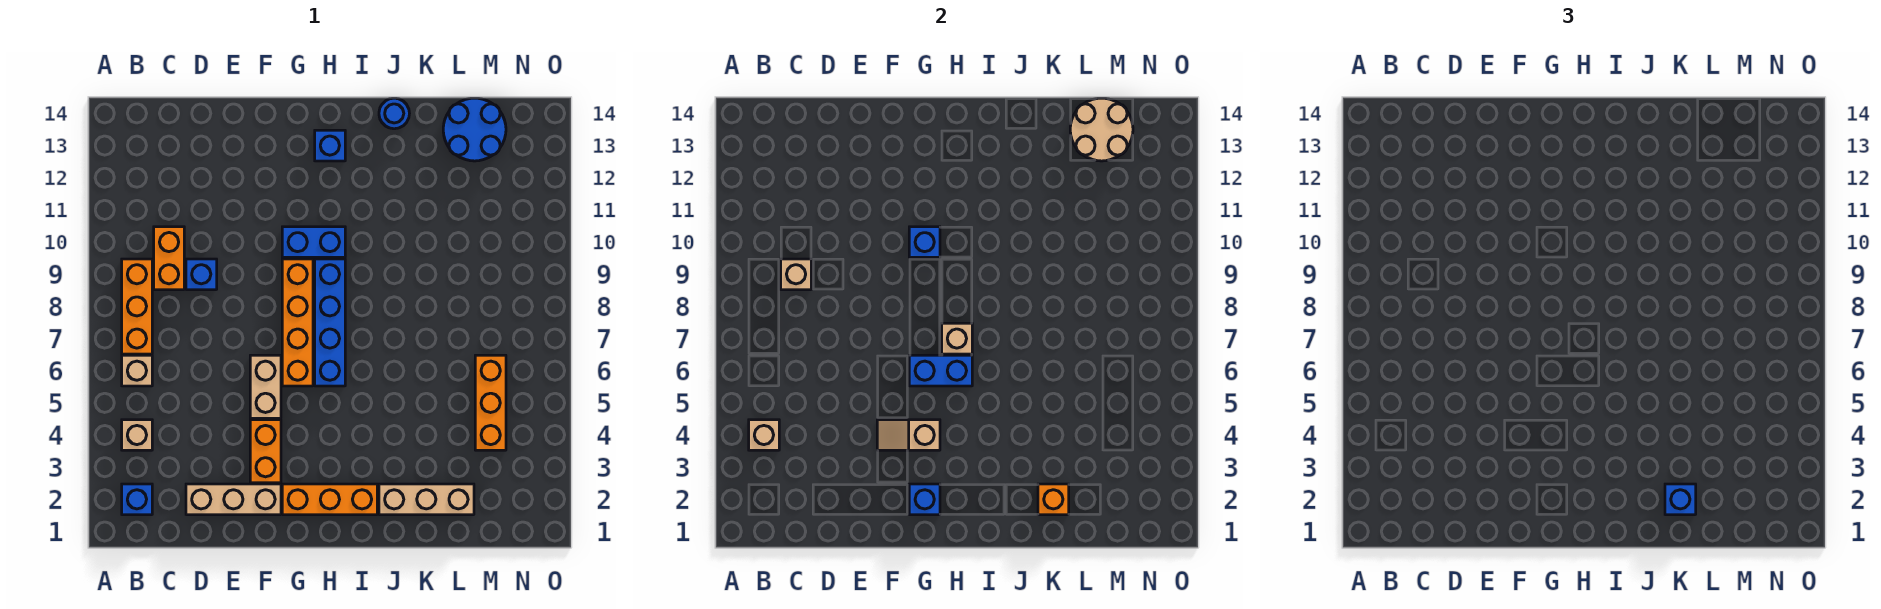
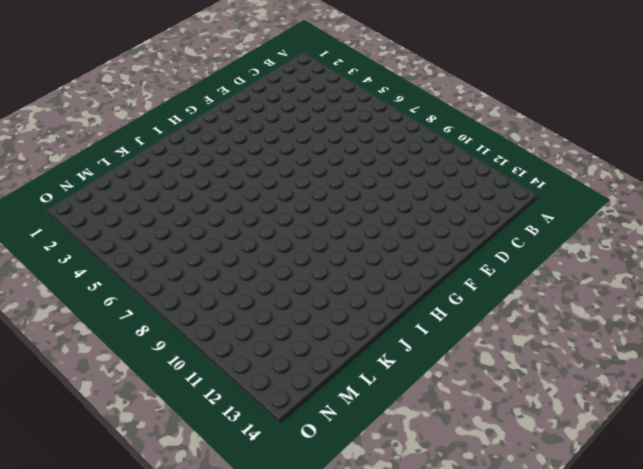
none -> blue brick B2 level 1
none -> tan brick B4 level 1
none -> tan brick B6 level 1

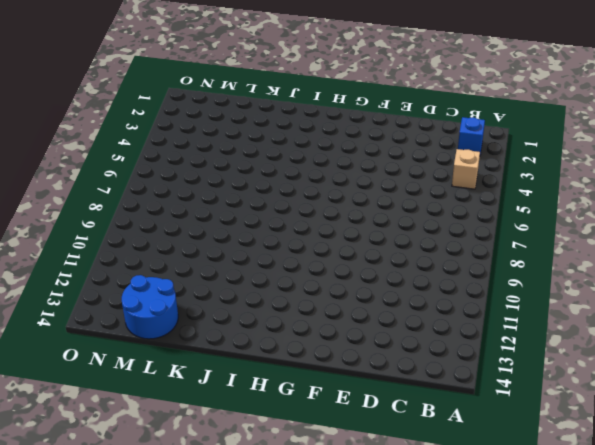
none -> tan brick B6 level 1
none -> orange brick B7:B9 level 1
none -> orange brick C9:C10 level 1

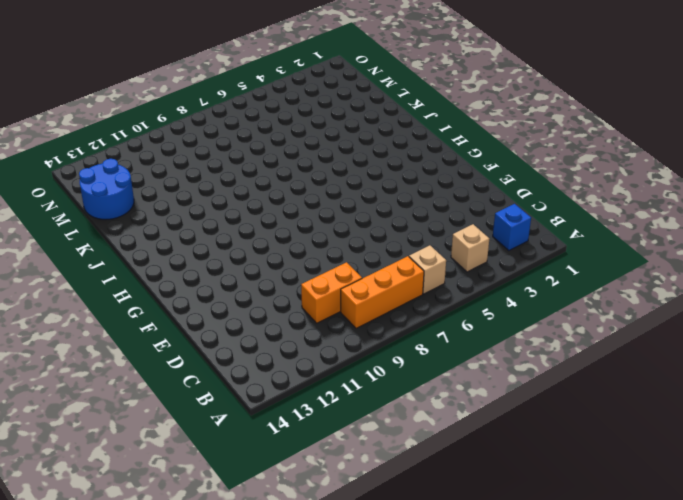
none -> tan brick D2:F2 level 1
none -> blue brick D9 level 1
none -> orange brick F3:F4 level 1

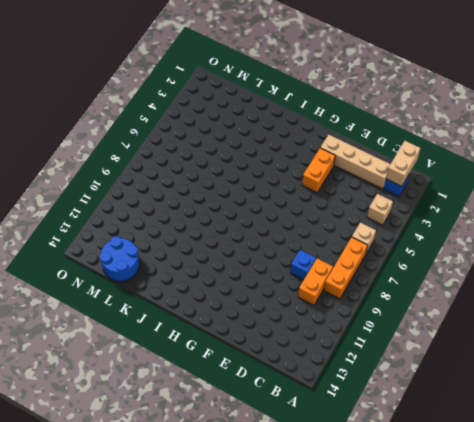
tan brick B1:B2 level 2 -> tan brick F5:F6 level 1
tan brick C2:F2 level 1 -> tan brick D2:F2 level 1
none -> orange brick G2:I2 level 1
none -> orange brick G6:G9 level 1
none -> blue brick G10:H10 level 1

